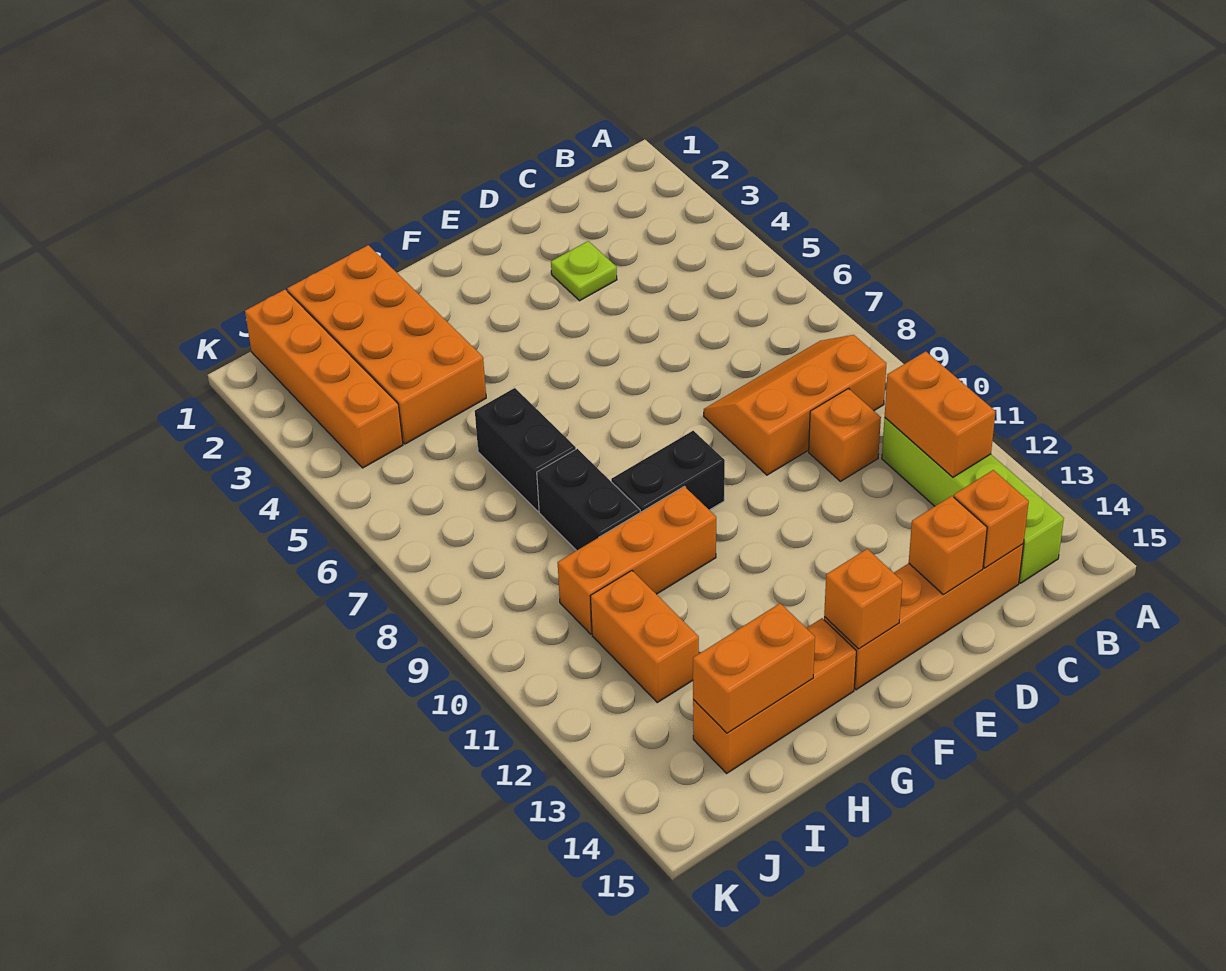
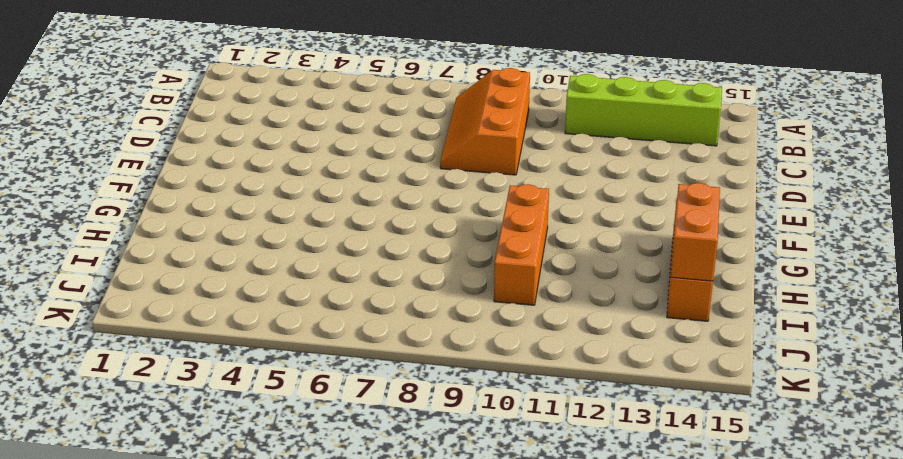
none -> orange brick C10 level 1
none -> orange brick C14:F14 level 1
none -> lime plate D3 level 1

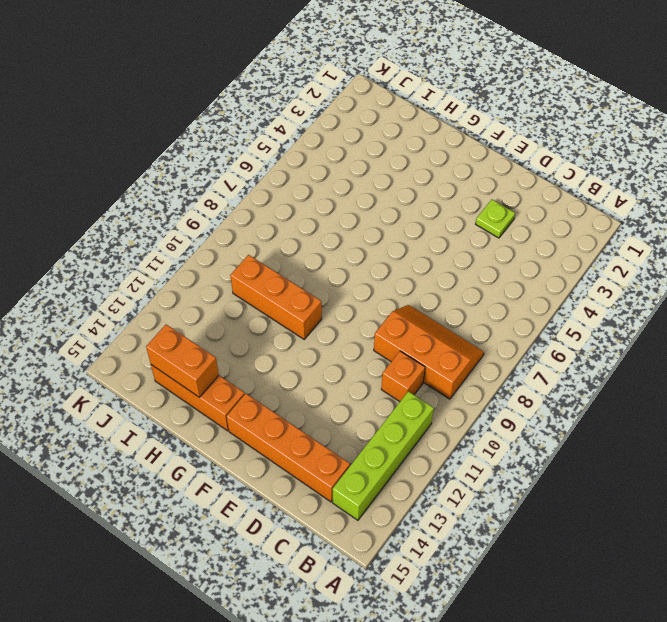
none -> black brick F9:G9 level 1
none -> orange brick H1:I4 level 1
none -> black brick H6:H7 level 1

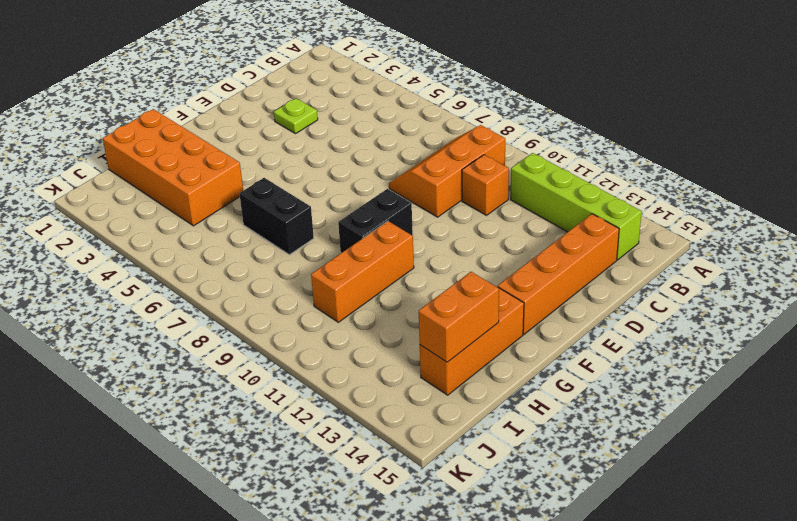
none -> black brick H8:H9 level 1
none -> orange brick I11:I12 level 1
none -> orange brick J1:J4 level 1

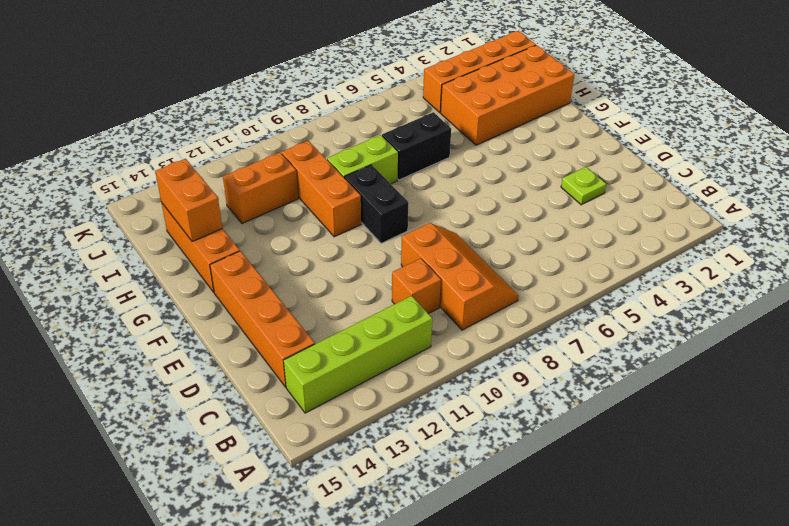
lime brick H8:H9 level 1 -> black brick H8:H9 level 1
none -> orange brick B11:B12 level 2
none -> orange brick C14 level 2
none -> orange brick D14 level 2

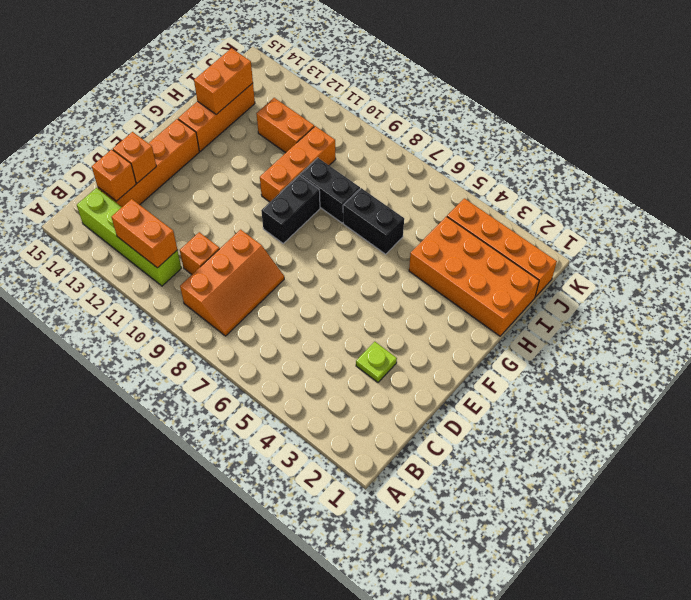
none -> orange brick F14 level 2

